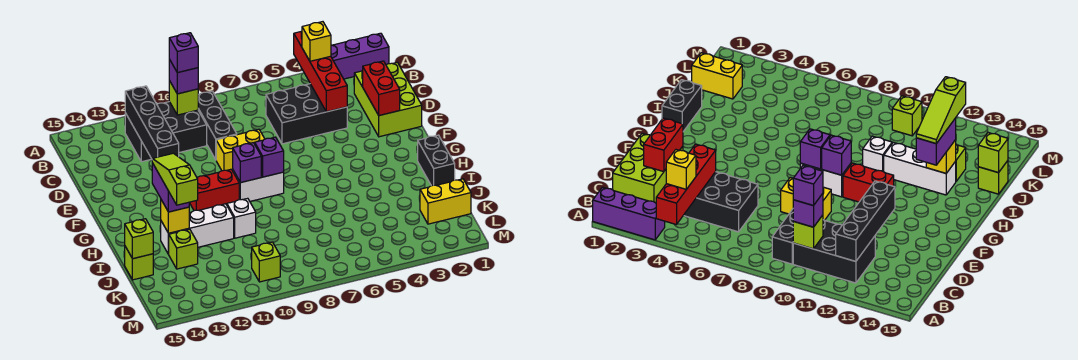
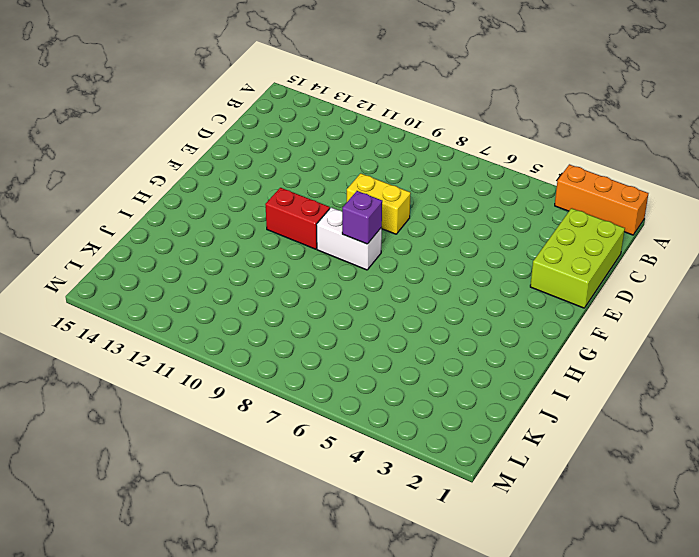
orange brick A1:A3 level 1 -> purple brick A1:A3 level 1
none -> black brick B9:D9 level 1
none -> black brick B10:C12 level 1
none -> black brick C4:D6 level 1

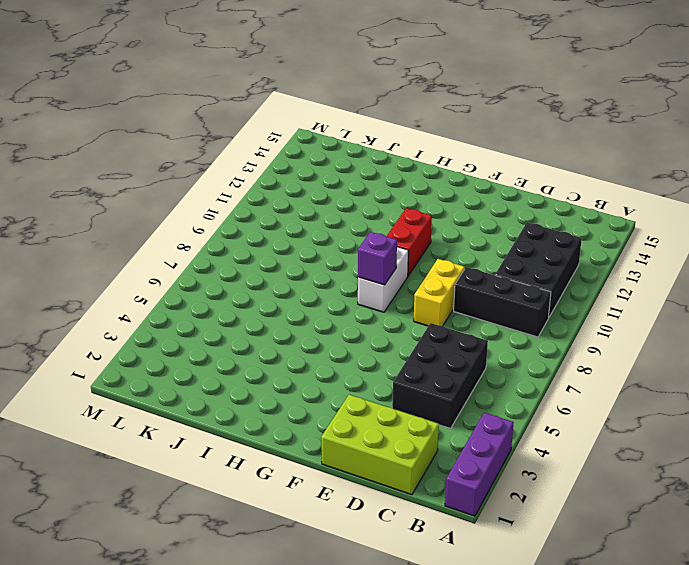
none -> black brick H1:I1 level 1
none -> white brick I10 level 1
none -> white brick I11:I13 level 1

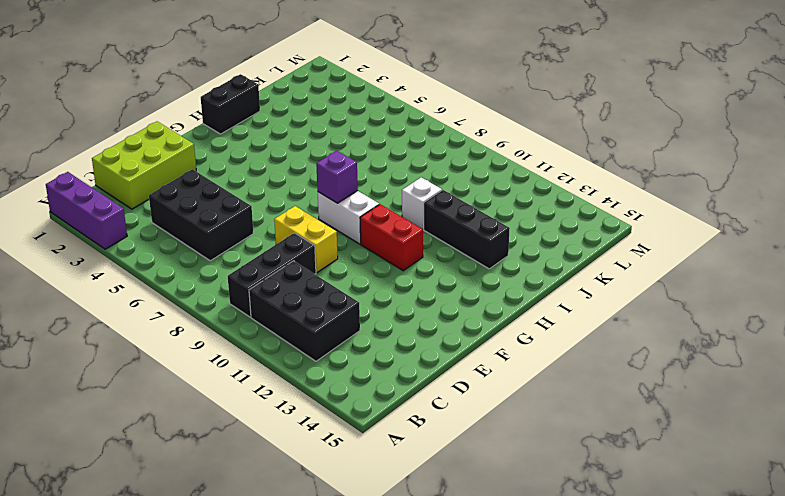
black brick I11:I13 level 1 -> white brick I11:I13 level 1
none -> lime brick J13 level 1
none -> lime brick J15 level 1
none -> yellow brick K1:K2 level 1

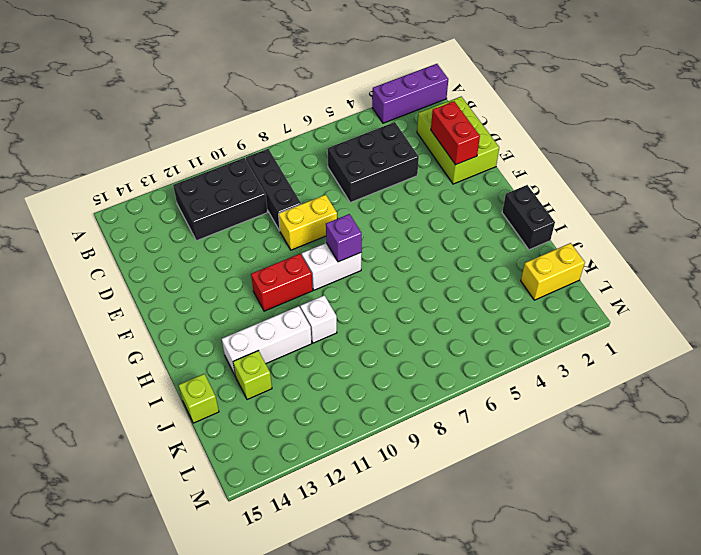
none -> lime brick L10 level 1
none -> red brick A4:D4 level 2
none -> lime brick B10 level 2

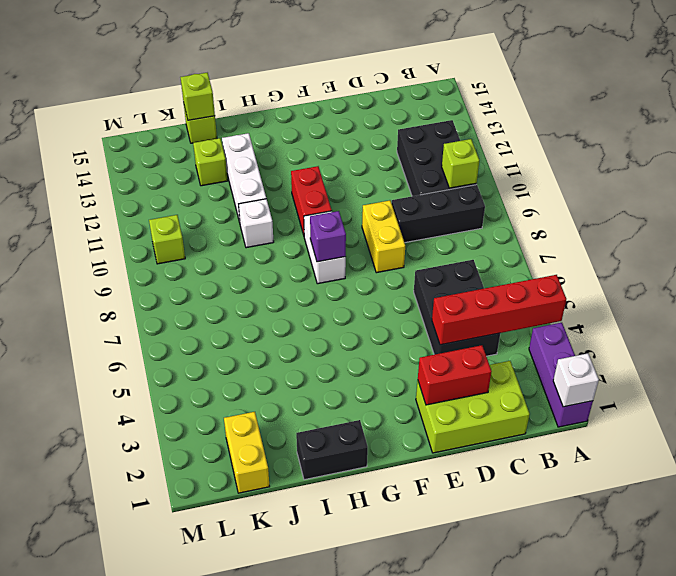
white brick A1 level 2 -> none
none -> black brick B12:E12 level 2
none -> purple brick G9 level 2
none -> yellow brick I13 level 2

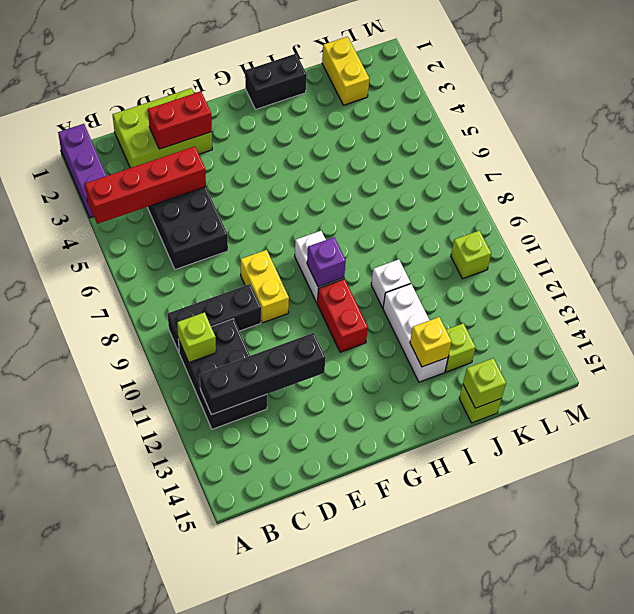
none -> purple brick G8 level 2
none -> yellow brick B4 level 3
none -> purple brick B10 level 3

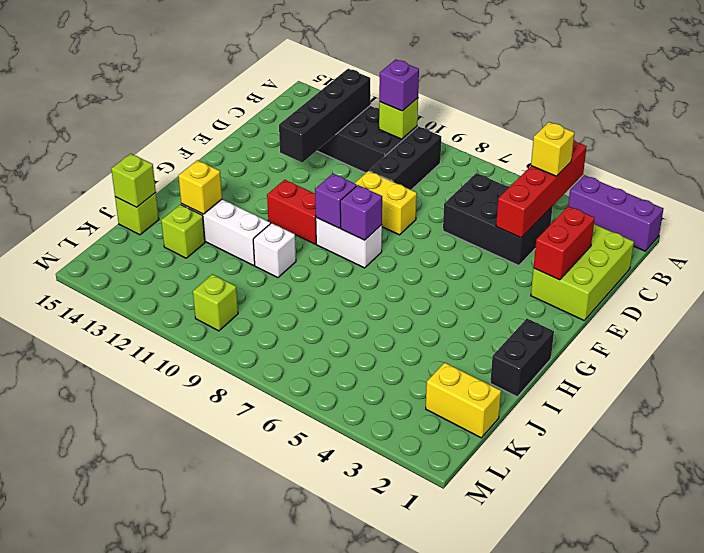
none -> purple brick H13:I13 level 3
none -> purple brick B10 level 4
none -> lime slope H13:J13 level 4 top J

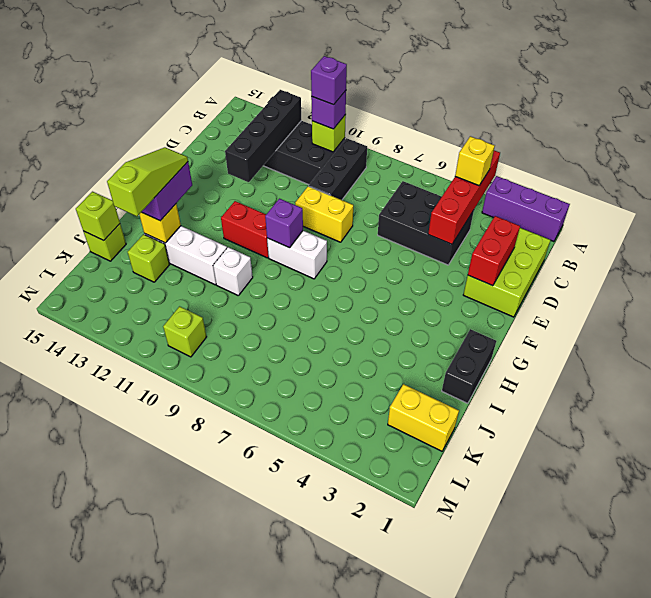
none -> purple brick G8 level 2

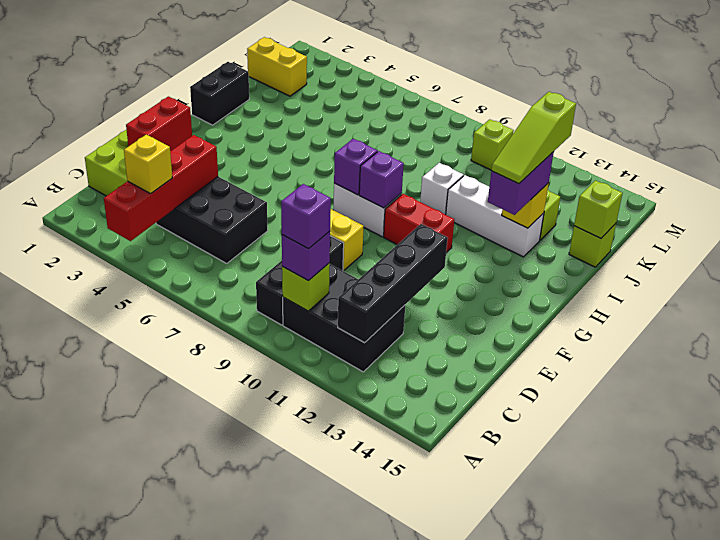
none -> purple brick A1:A3 level 1

